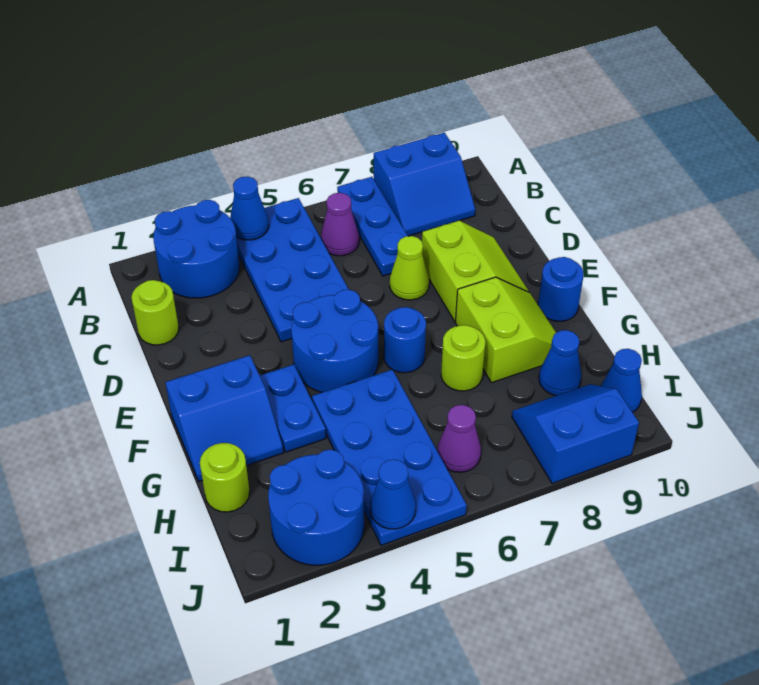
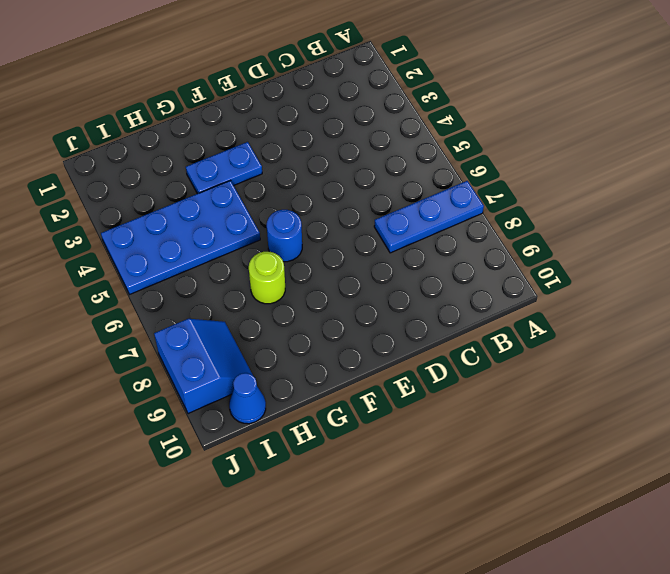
none -> blue round brick A2:B3 level 1
none -> blue plate A4:D5 level 1
none -> blue slope A8:B9 level 1 top A

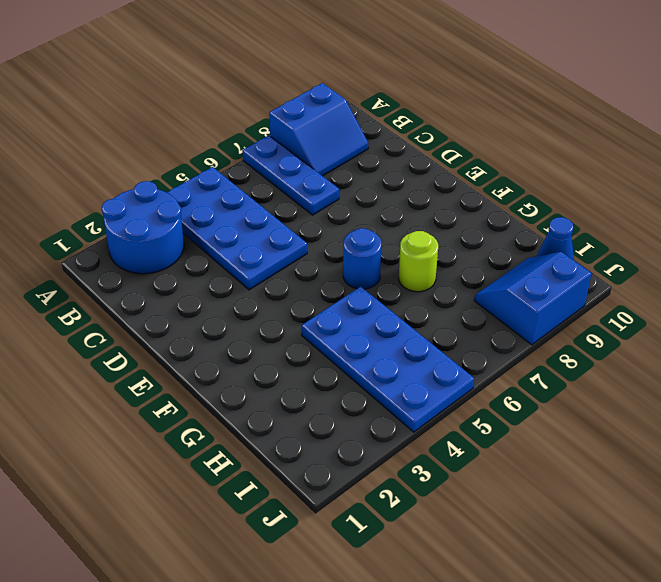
none -> purple cone B6 level 1
none -> lime round brick C1 level 1
none -> lime cone D7 level 1

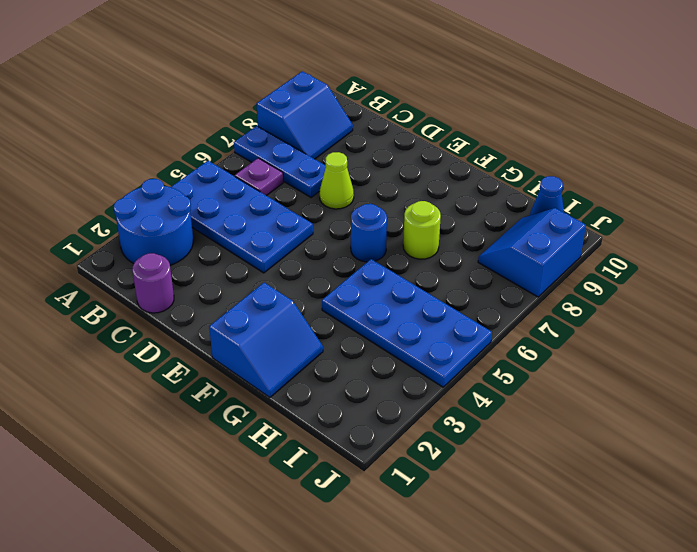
purple plate B6 level 1 -> purple cone B6 level 1
purple round brick C1 level 1 -> lime round brick C1 level 1
none -> lime slope D8:E9 level 1 top 8
none -> blue round brick E4:F5 level 1
none -> blue plate F3:G3 level 1

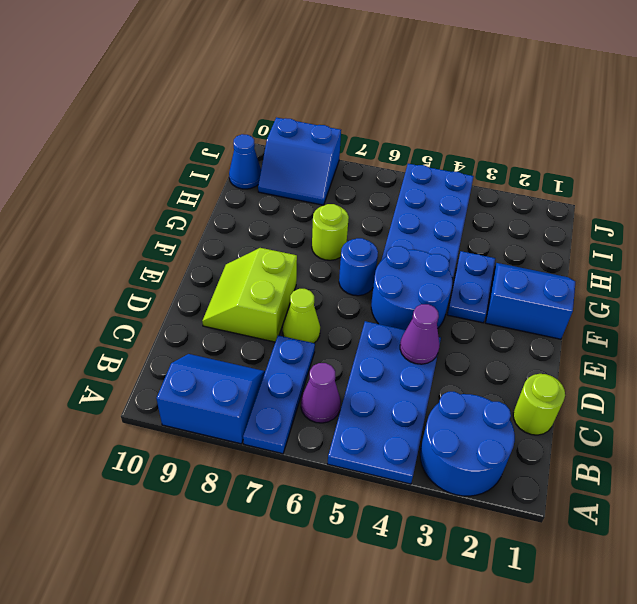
purple cone D4 level 2 -> purple cone I6 level 1
none -> lime slope F8:G9 level 1 top 8
none -> blue round brick F10 level 1
none -> lime round brick H1 level 1

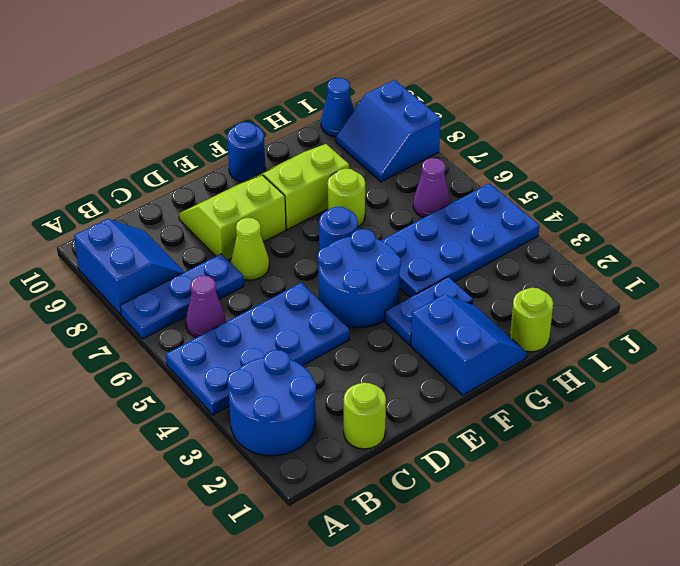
none -> blue cone H9 level 1
none -> blue round brick I2:J3 level 1
none -> blue cone A4 level 2

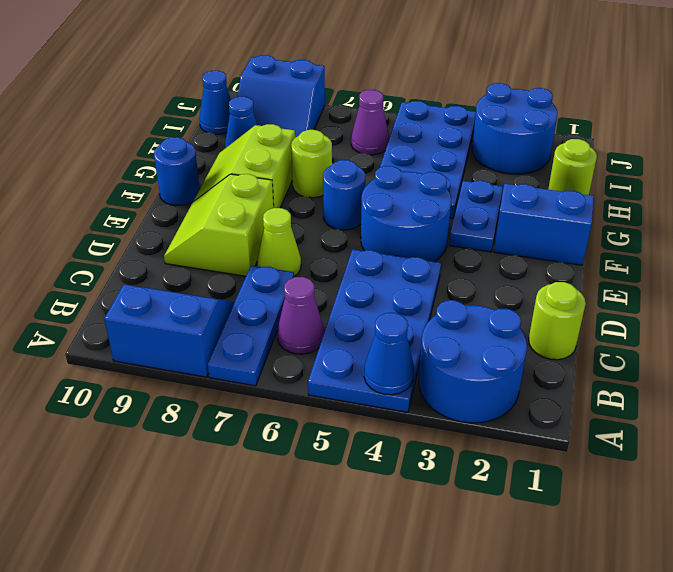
none -> blue cone J4 level 2

